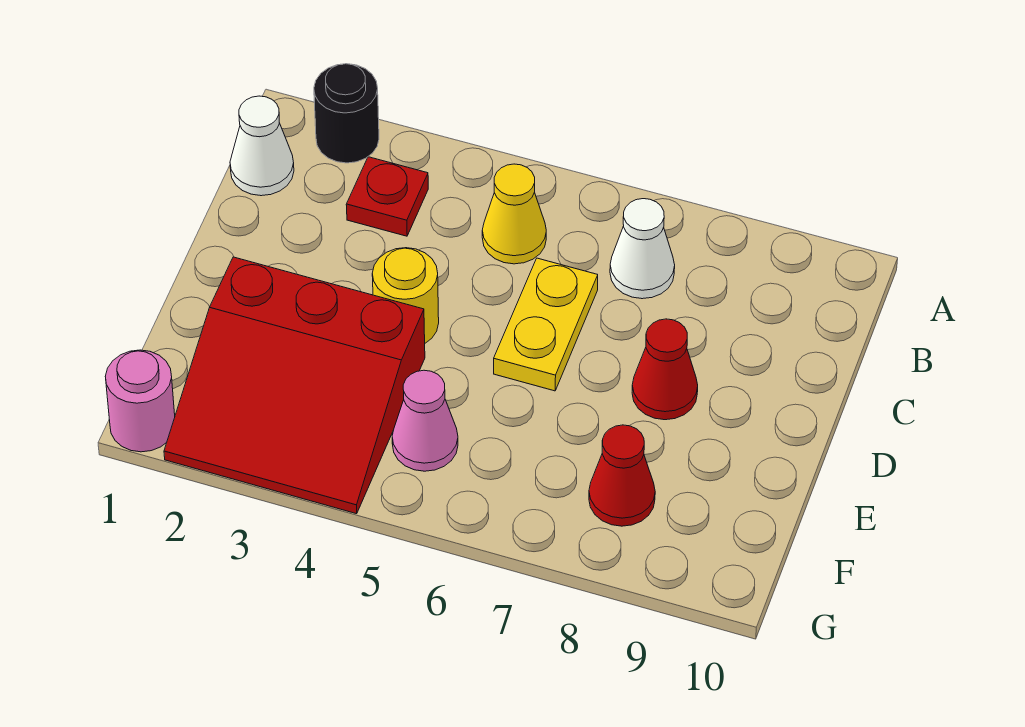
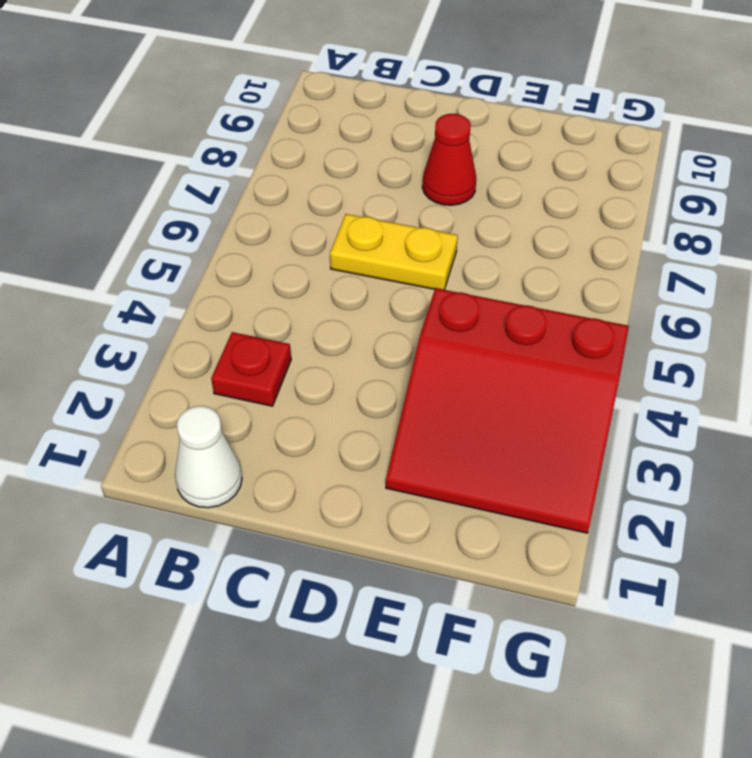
red slope E2:G4 level 1 top 4 -> red slope E2:G4 level 1 top E
none -> black round brick A2 level 1
none -> yellow cone B5 level 1
none -> white cone B7 level 1

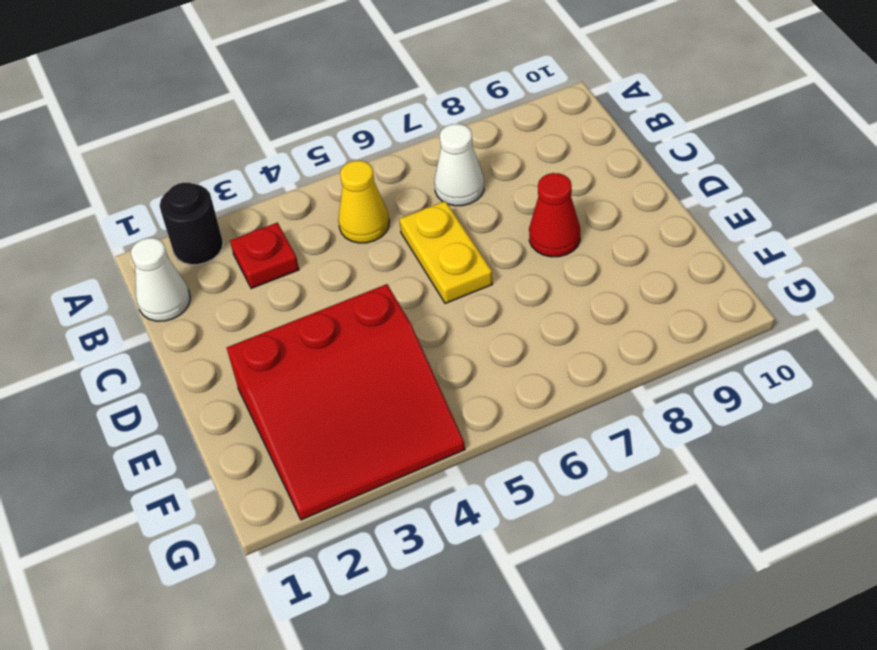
none -> yellow round brick D4 level 1
none -> pink cone F5 level 1
none -> red cone F8 level 1

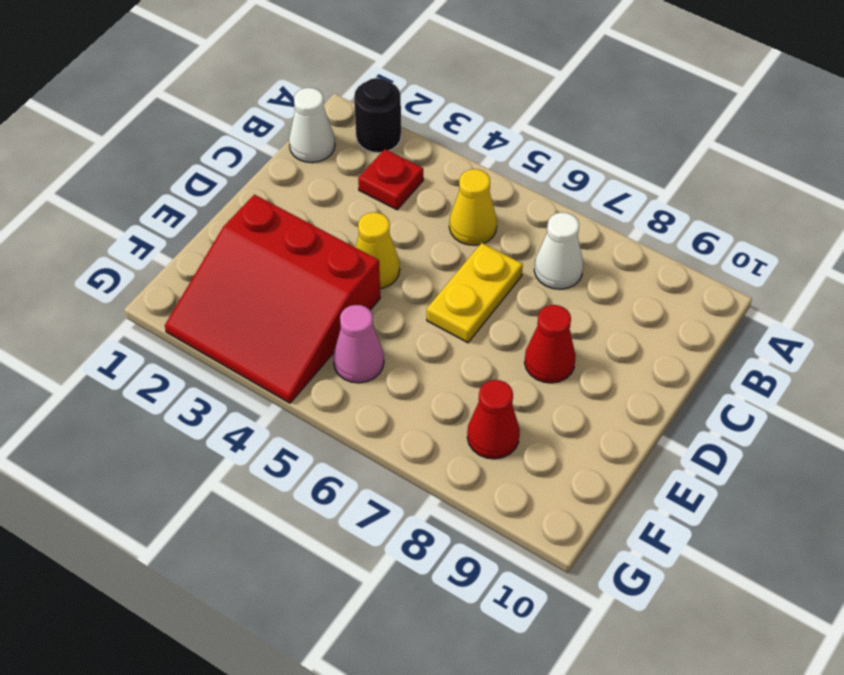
yellow cone D4 level 1 -> yellow round brick D4 level 1
none -> pink round brick G1 level 1

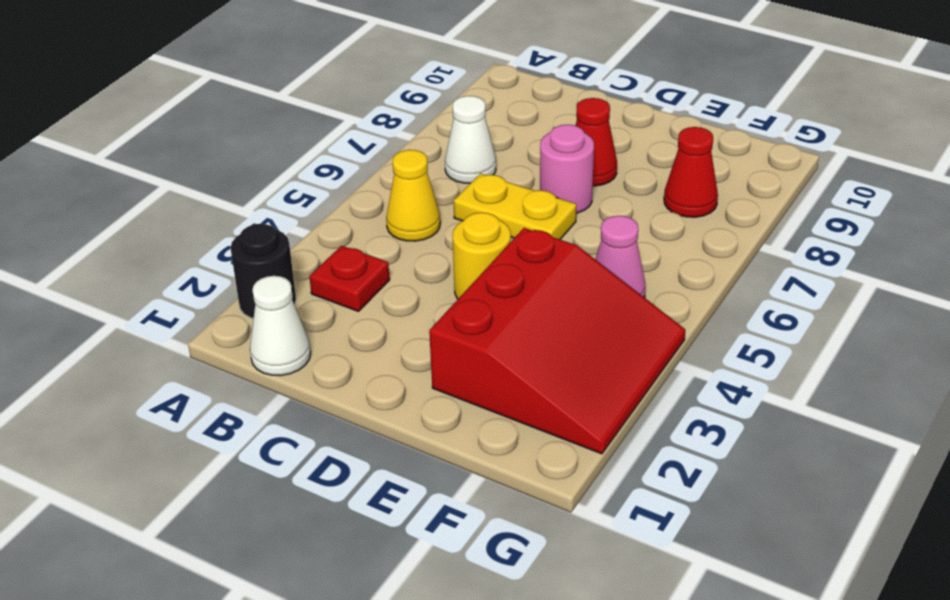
pink round brick D7 level 1 -> pink round brick G1 level 1

